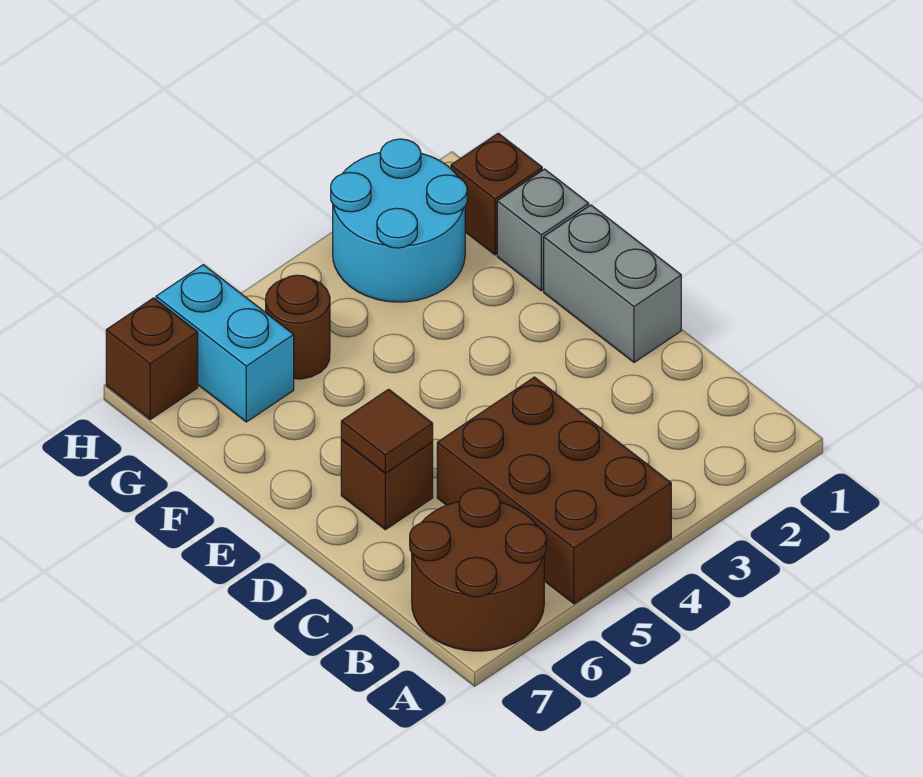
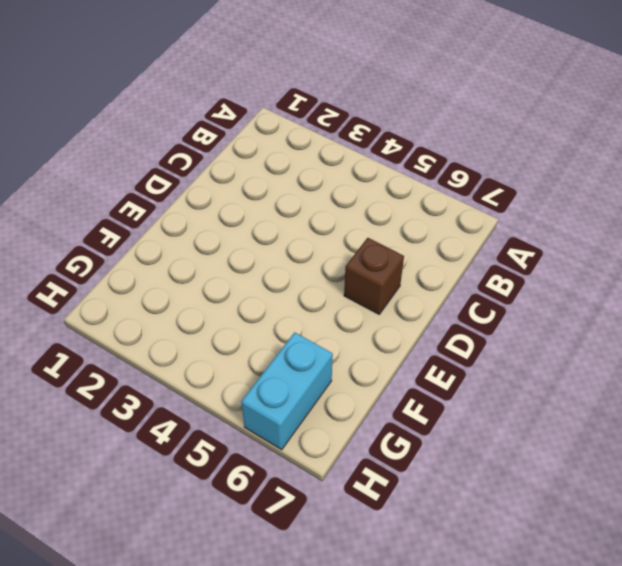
none -> brown brick A4:C5 level 1
none -> brown round brick A6:B7 level 1

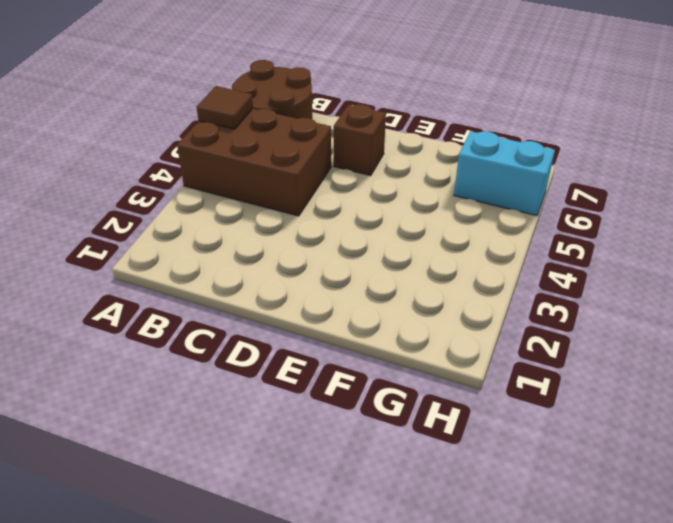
brown tile A5 level 2 -> brown tile D6 level 2
none -> grey brick D1:E1 level 1
none -> grey brick F1 level 1

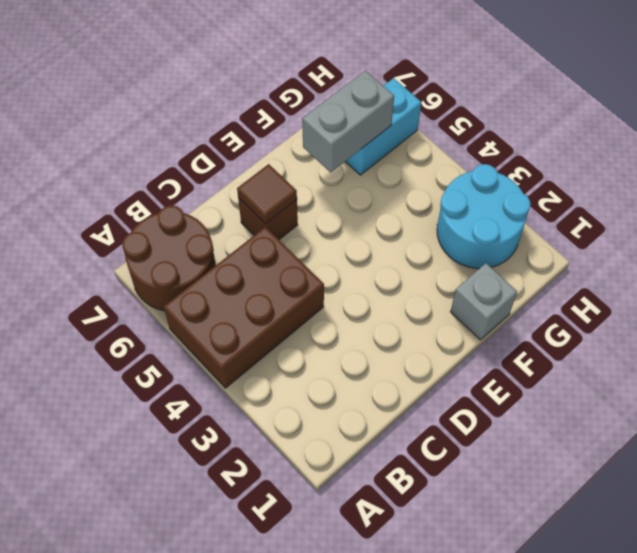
grey brick F6:G6 level 2 -> grey brick D1:E1 level 1
none -> brown brick G1 level 1
none -> brown round brick G5 level 1

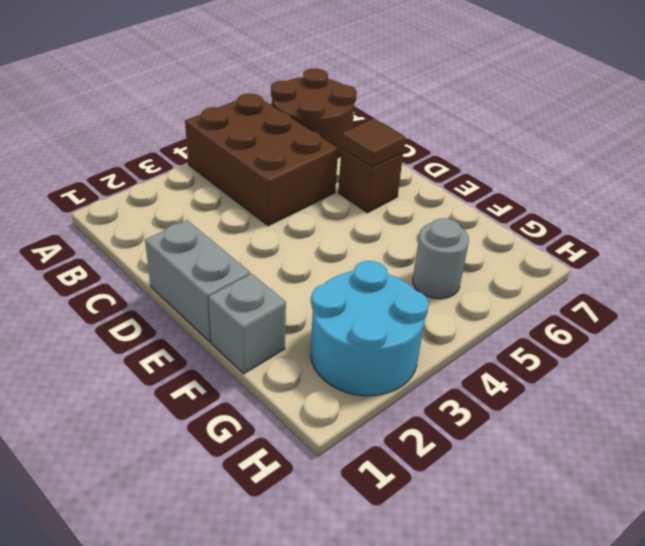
grey round brick G5 level 1 -> brown round brick G5 level 1
none -> brown brick G1 level 1
none -> cyan brick G6:H6 level 1

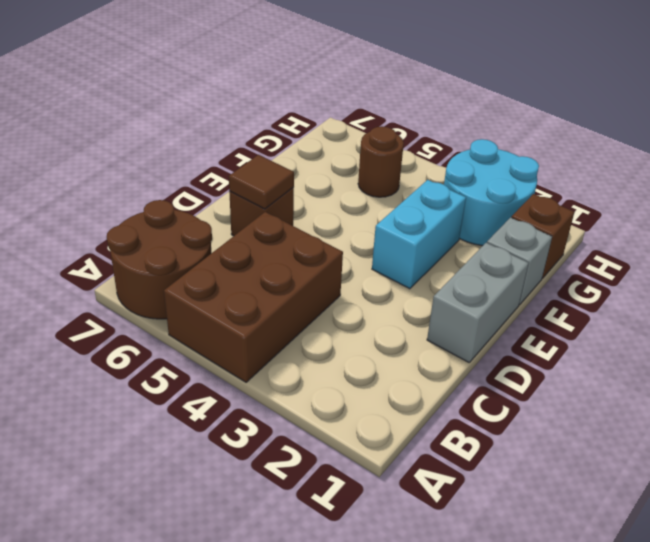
cyan brick E3:F3 level 1 -> cyan brick G6:H6 level 1
none -> brown brick H7 level 1

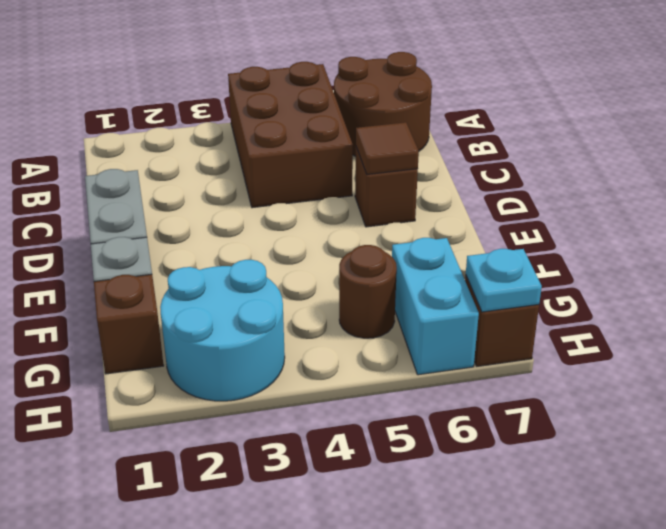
cyan plate H7 level 2 -> none

